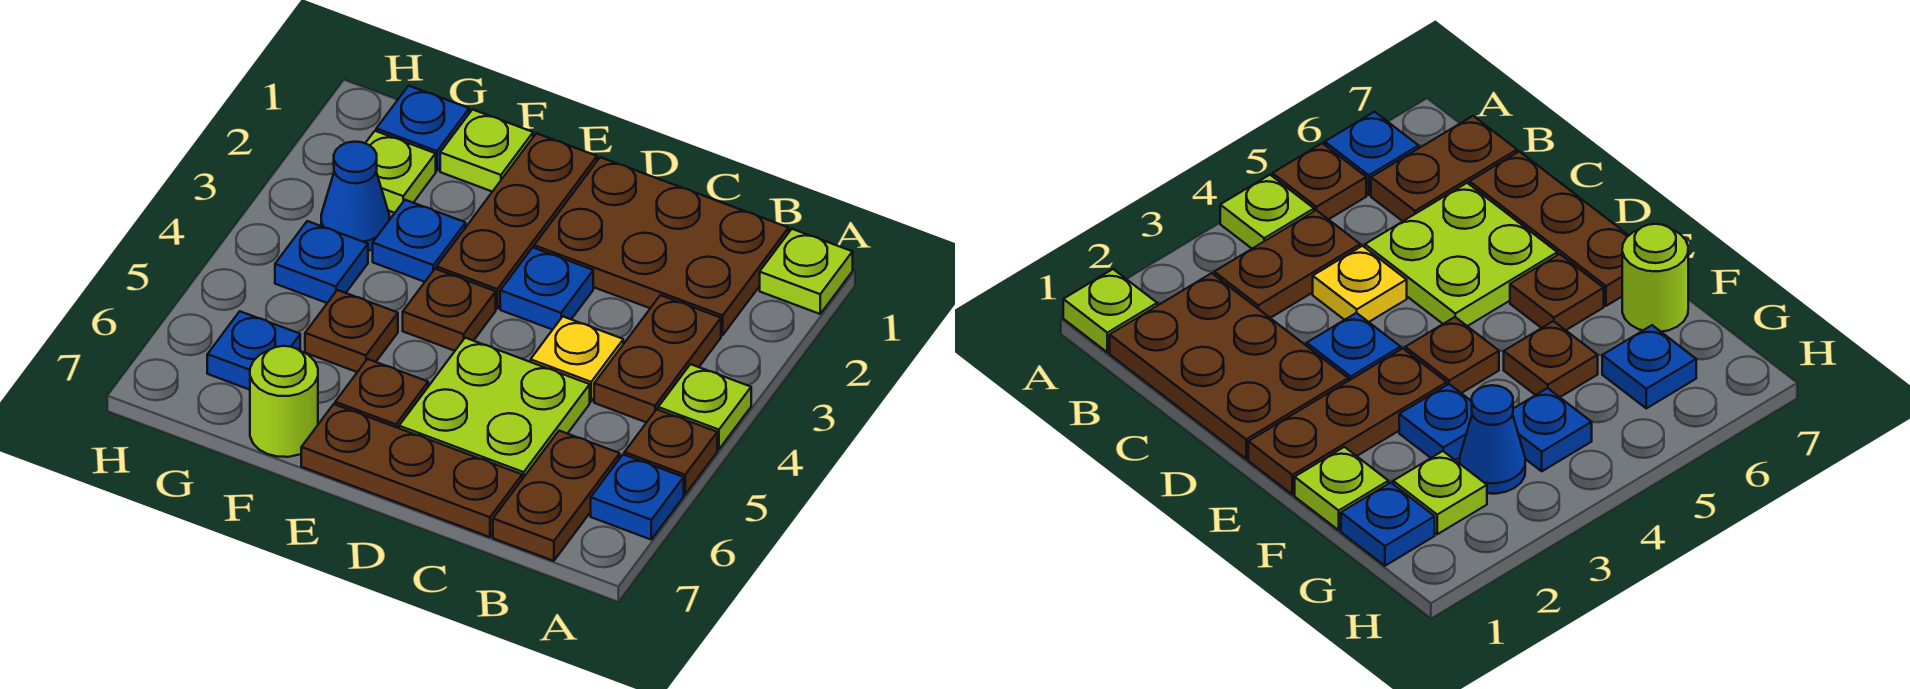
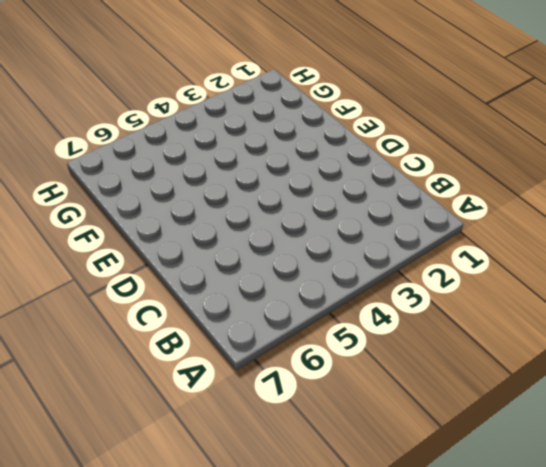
none -> lime plate A1 level 1
none -> lime plate A4 level 1
none -> brown plate A5 level 1

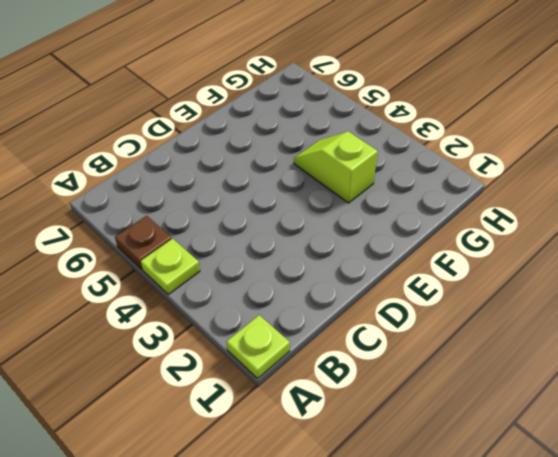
lime slope F3:F4 level 1 top 3 -> blue plate F3 level 1
none -> blue plate A6 level 1
none -> brown plate B1:D2 level 1
none -> brown plate B3:B4 level 1

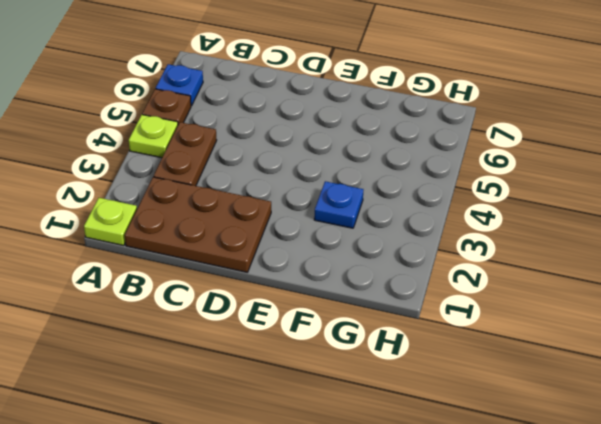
none -> brown plate B6:B7 level 1
none -> yellow plate C4 level 1
none -> lime plate C5:D6 level 1

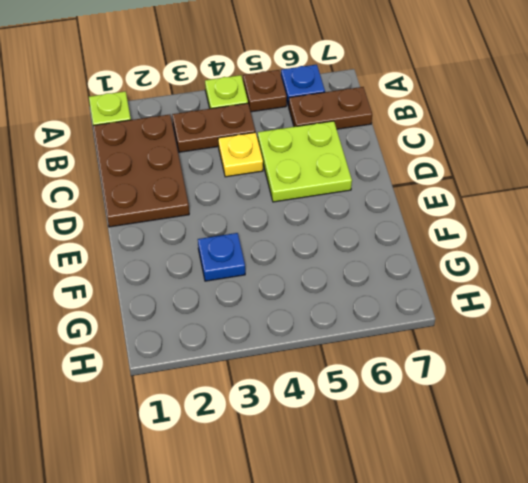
none -> brown plate C7:E7 level 1
none -> blue plate D3 level 1
none -> brown plate E1:E3 level 1

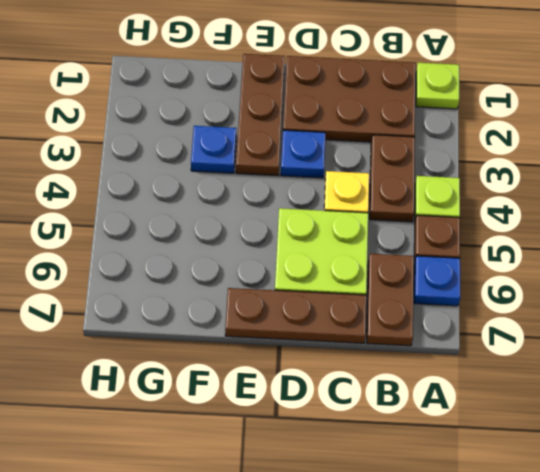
none -> brown plate E4 level 1
none -> brown plate E6 level 1
none -> lime plate F1 level 1

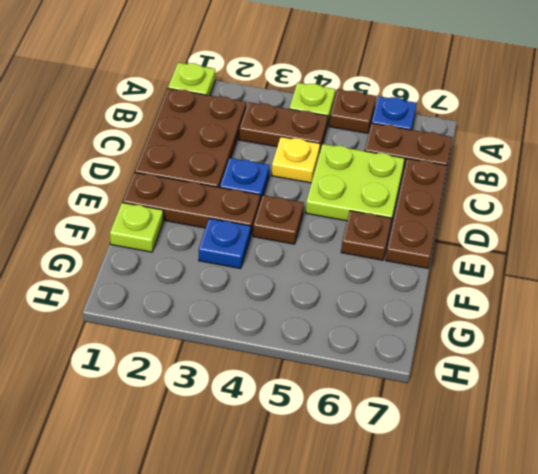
none -> brown plate F5 level 1
none -> lime round brick F7 level 1
none -> blue plate G1 level 1

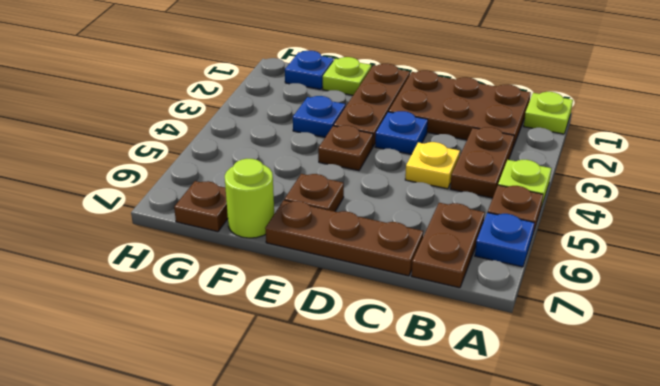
brown plate G7 level 1 -> brown plate F5 level 1
none -> lime plate C5:D6 level 1
none -> lime plate G2 level 1
none -> blue cone G3 level 1

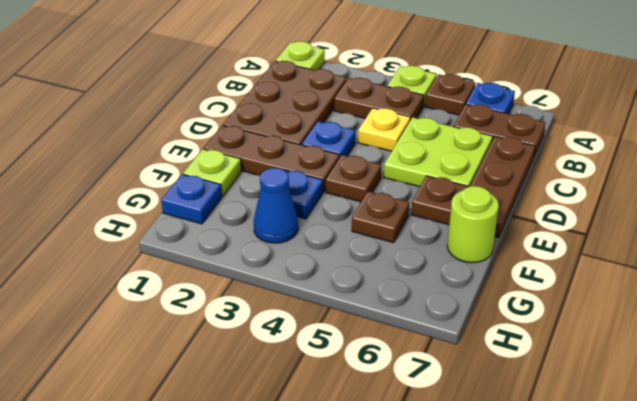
none -> lime plate G2 level 1
none -> blue plate G4 level 1
none -> blue plate G6 level 1

